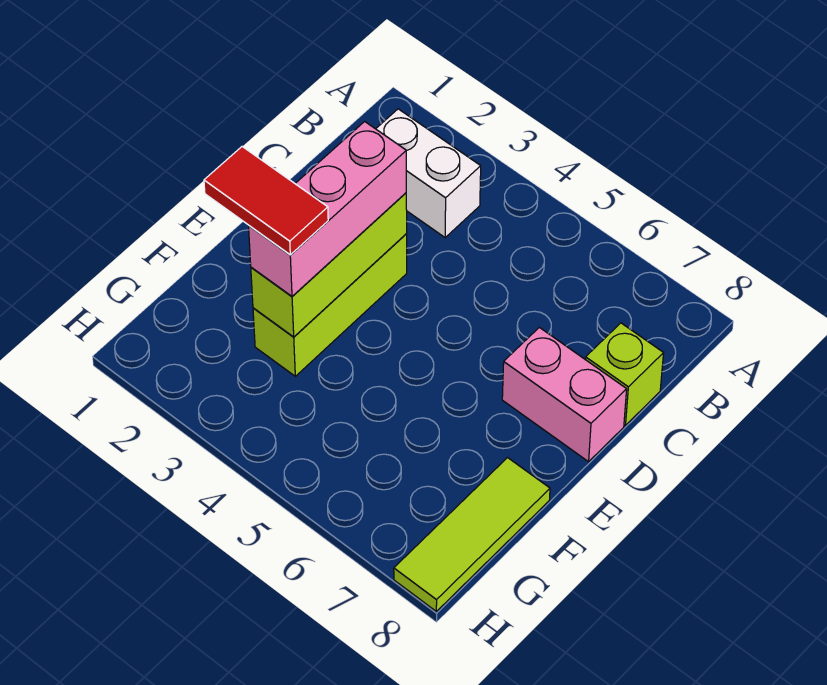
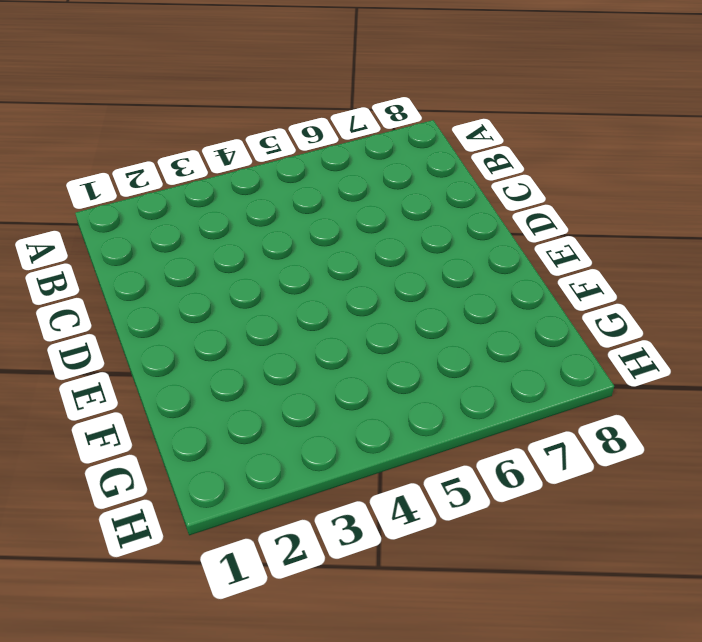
none -> white brick B2:B3 level 1
none -> lime brick C8 level 1

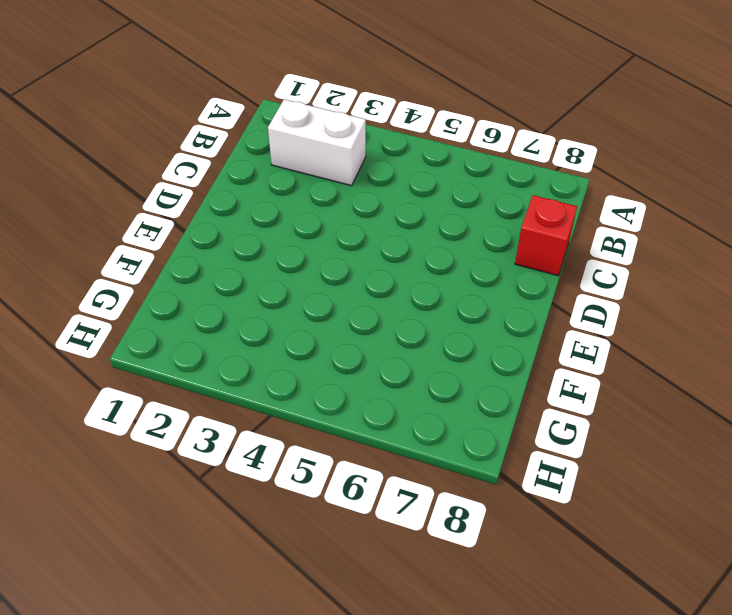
red brick C8 level 1 -> lime brick C8 level 1
none -> lime brick D3:F3 level 1
none -> pink brick D7:D8 level 1

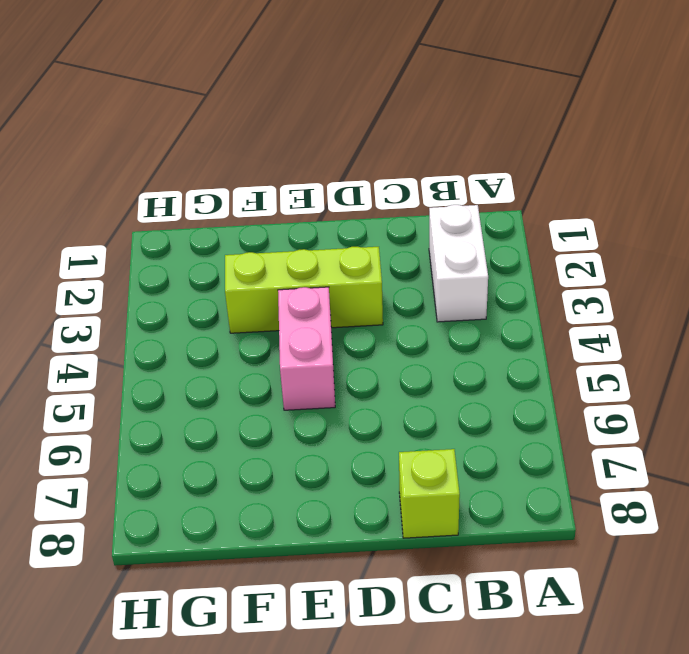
pink brick E4:E5 level 1 -> pink brick D7:D8 level 1
none -> lime tile F8:H8 level 1
none -> lime brick D3:F3 level 2

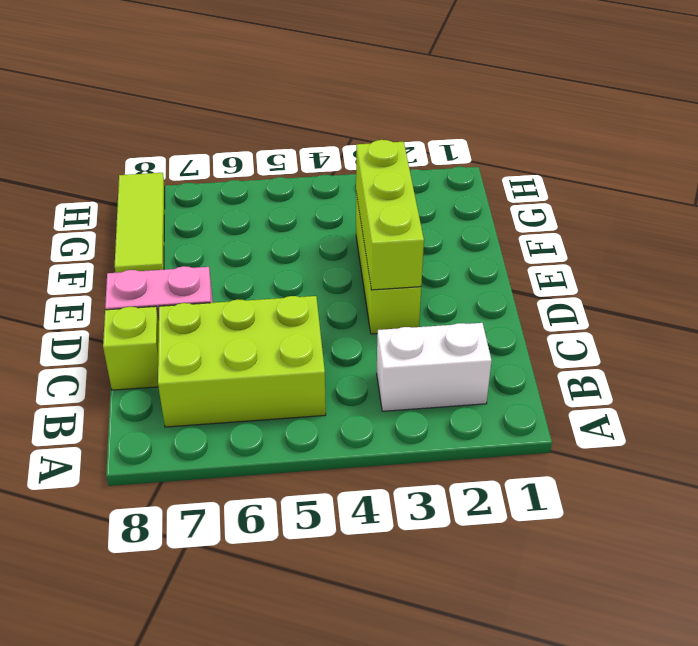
lime brick B5:C7 level 1 -> none
none -> pink brick D3:F3 level 3
none -> red tile F2:F3 level 4

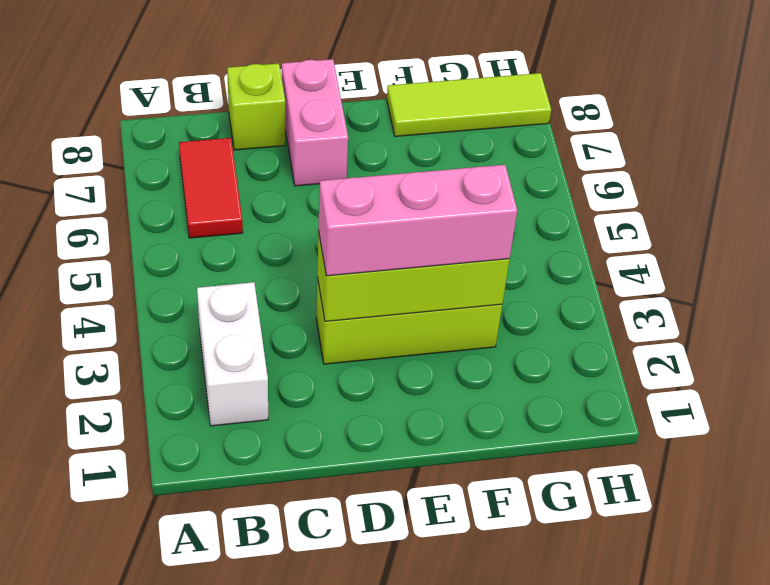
red tile B6:B7 level 1 -> red tile F2:F3 level 4

